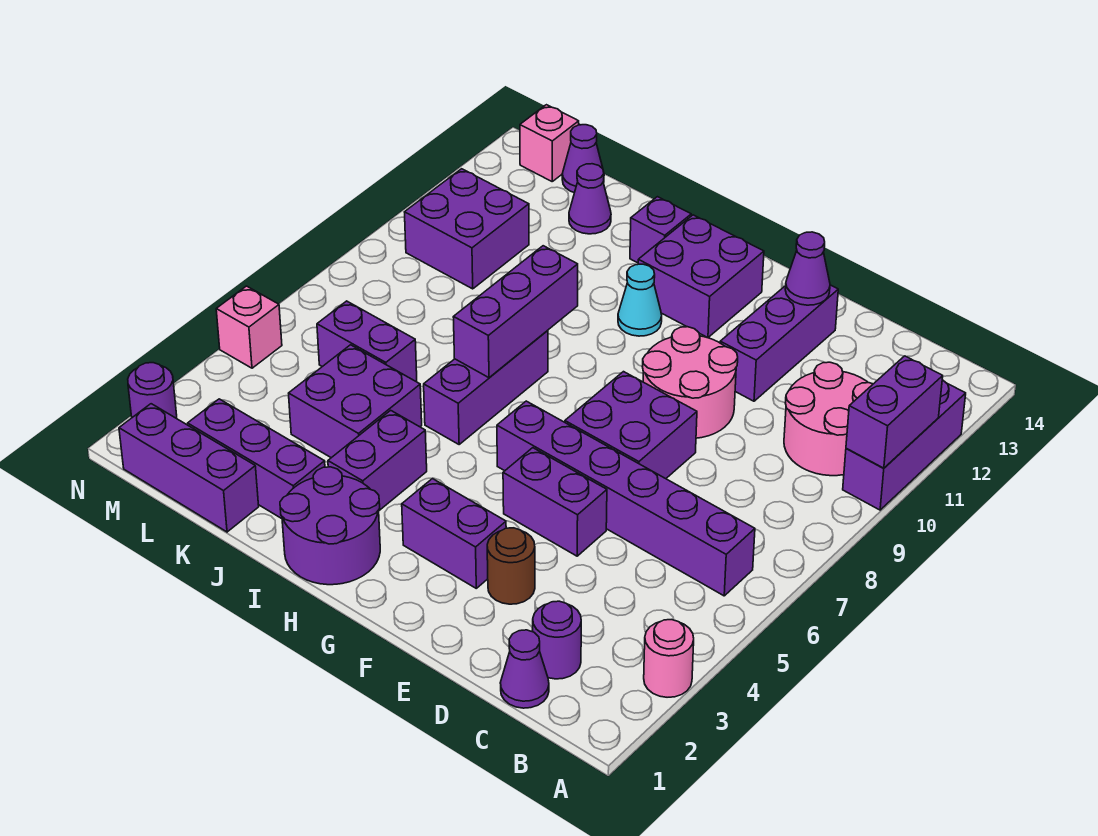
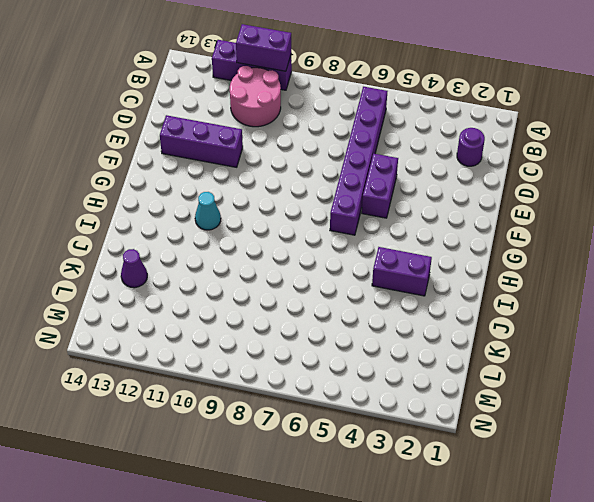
none -> pink round brick A3 level 1
none -> purple cone C1 level 1
none -> brown round brick E3 level 1
none -> purple brick E7:F8 level 1

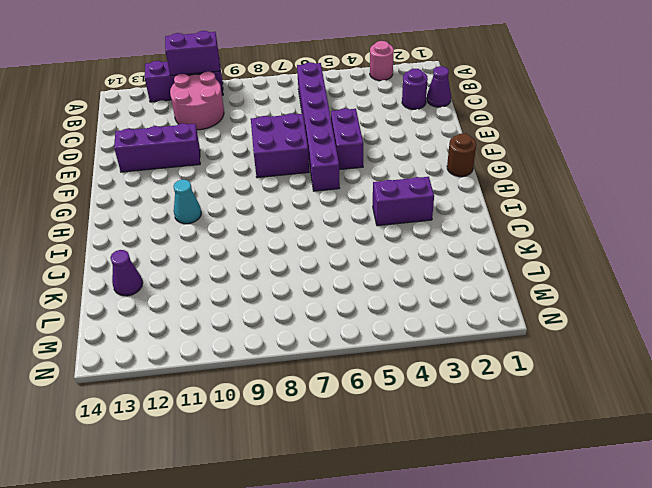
brown round brick G1 level 1 -> brown round brick E3 level 1
none -> pink round brick E9:F10 level 1
none -> purple brick F3:G3 level 1
none -> purple brick G12:H13 level 1
none -> purple round brick H1:I2 level 1

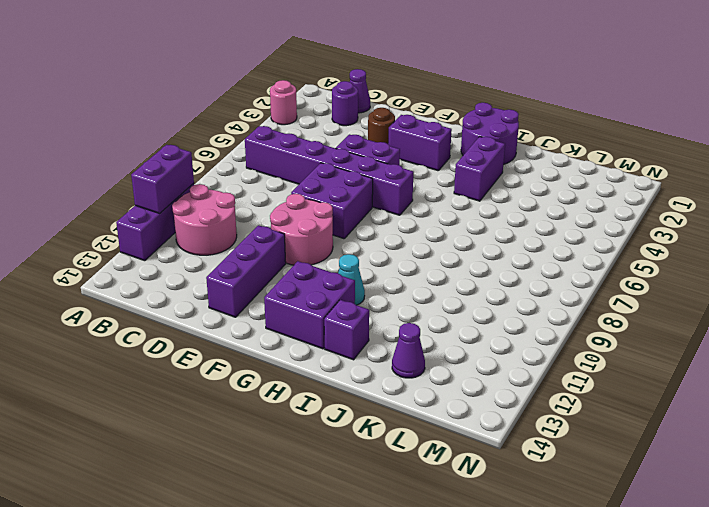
none -> purple brick I6:I8 level 1
none -> purple brick J2:L2 level 1
none -> purple brick J4:K5 level 1
none -> purple brick K1:M1 level 1

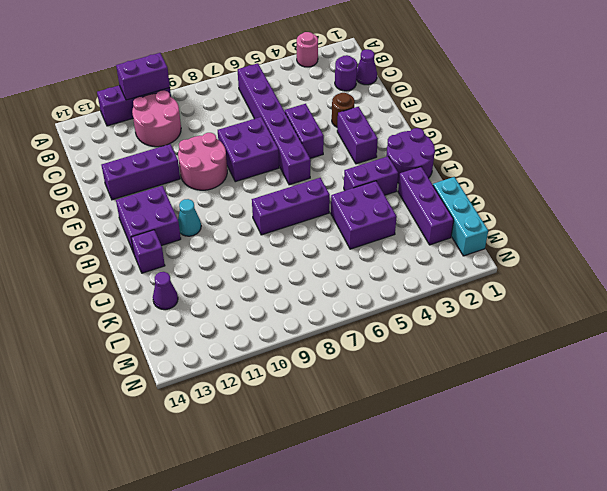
cyan brick K1:M1 level 1 -> purple brick K1:M1 level 1
none -> purple brick K6:L6 level 1
none -> purple brick L10:M11 level 1
none -> purple cone L14 level 1
none -> pink brick M14 level 1

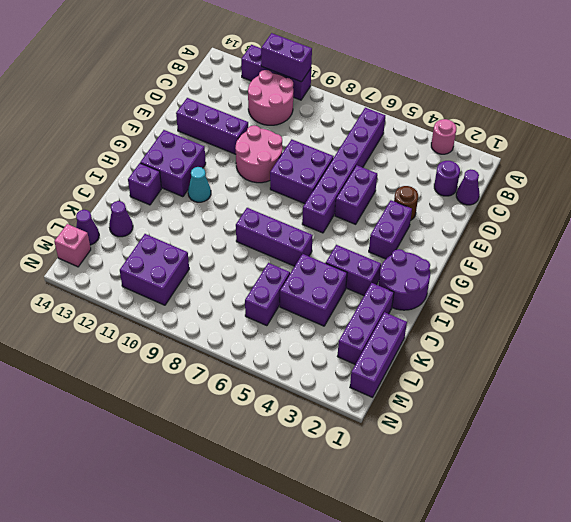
none -> purple round brick N2 level 1
none -> pink brick N5 level 1
none -> purple cone E13 level 2
none -> purple brick I7:I9 level 2

